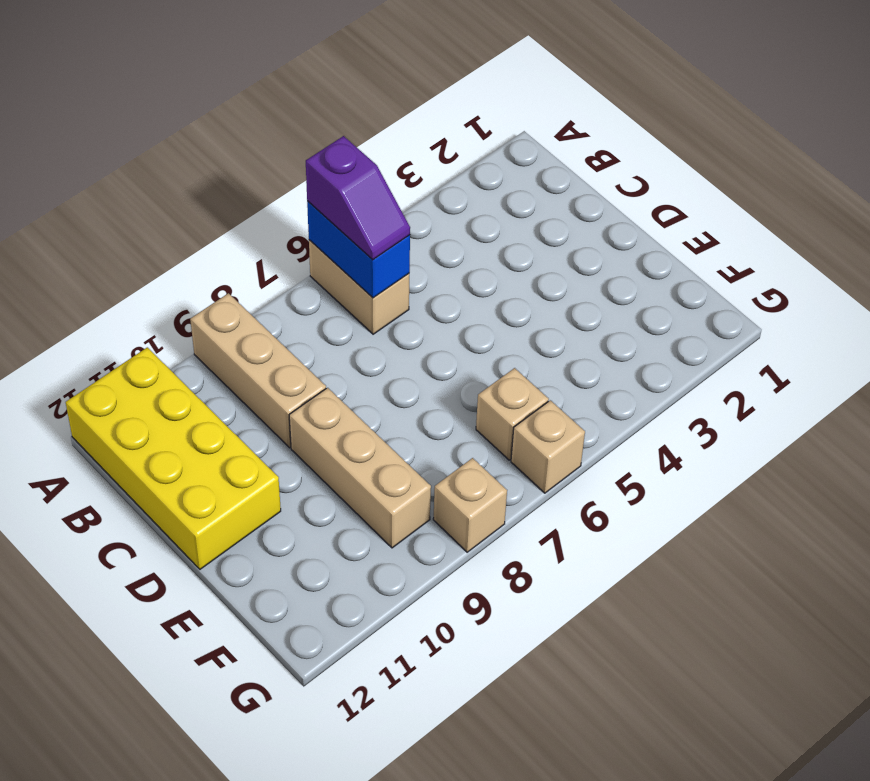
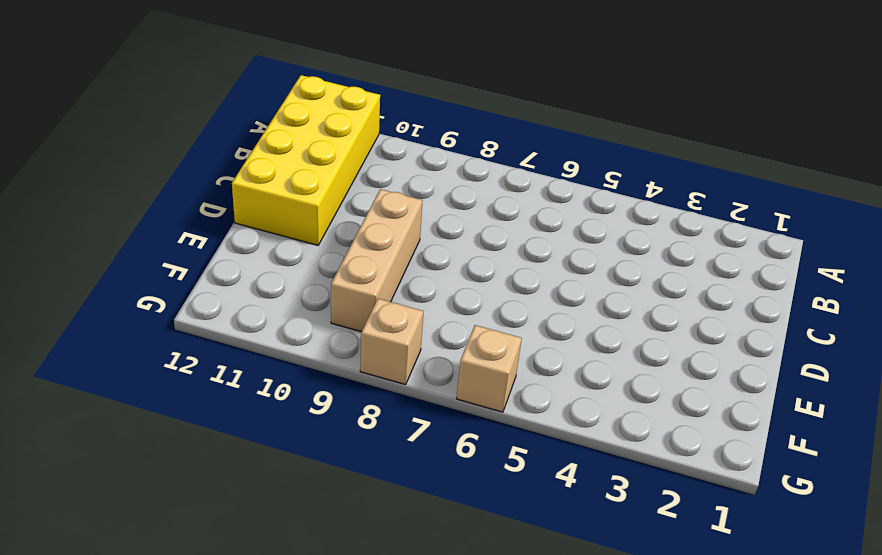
none -> tan brick A6:B6 level 1
none -> tan brick A9:C9 level 1

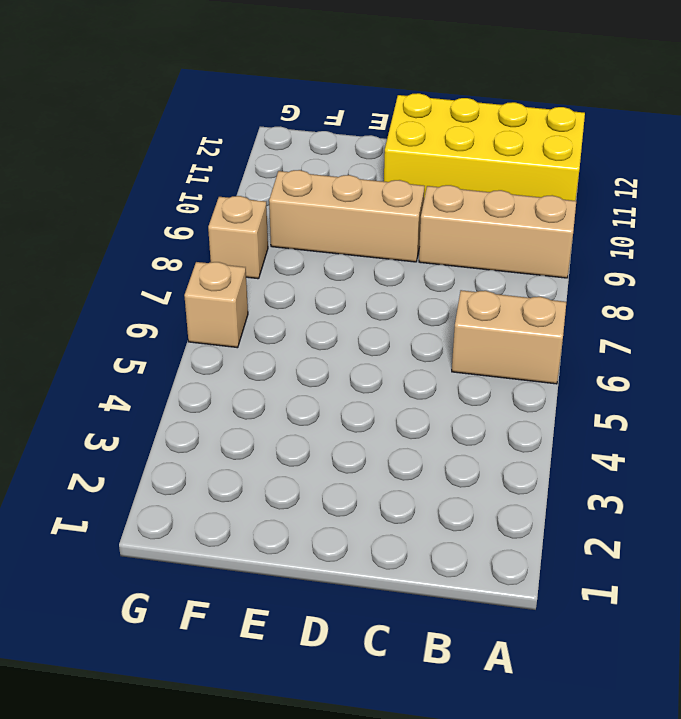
none -> tan brick F6 level 1
none -> blue brick A6:B6 level 2

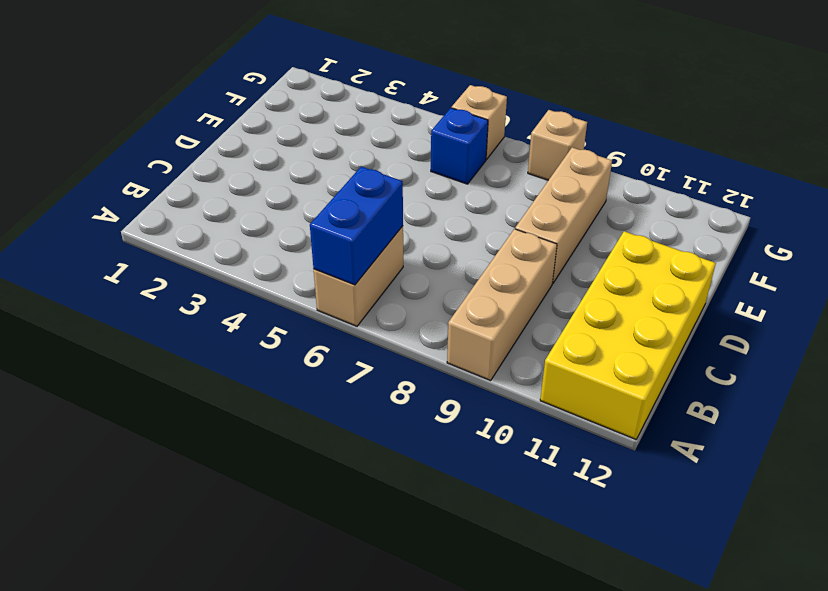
blue brick F6 level 1 -> tan brick F6 level 1
none -> purple slope A6:B6 level 3 top A

